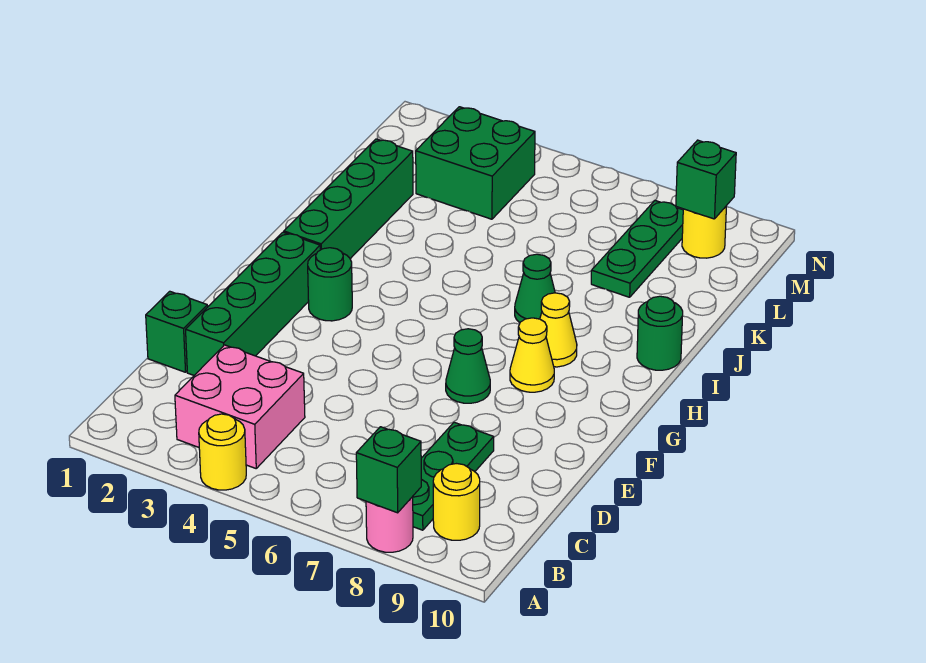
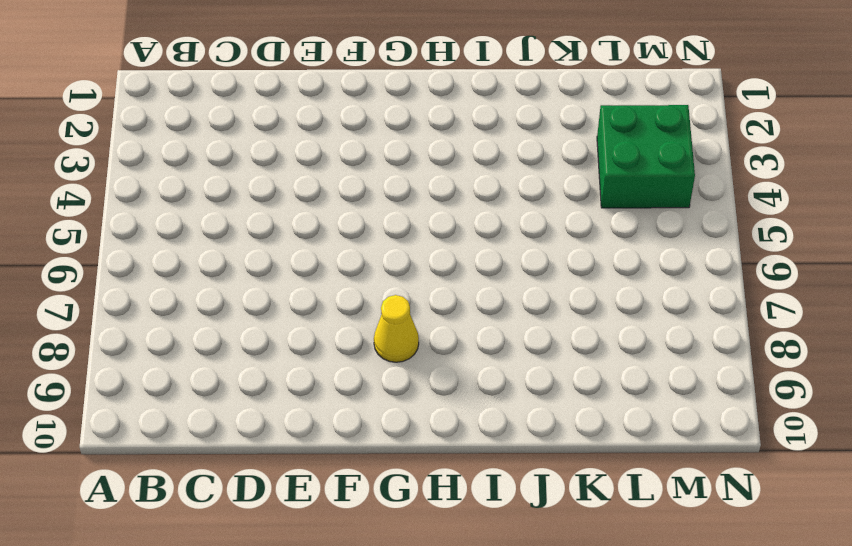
none -> yellow round brick A4 level 1
none -> pink round brick A8 level 1
none -> pink brick B3:C4 level 1

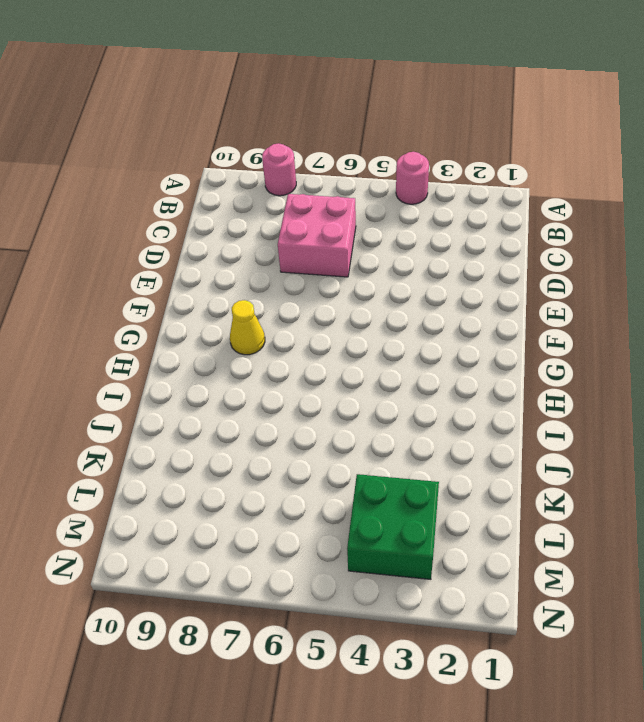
pink round brick A4 level 1 -> yellow round brick A4 level 1
pink brick C6:D7 level 1 -> pink brick B3:C4 level 1
none -> green plate B8:D8 level 1
none -> yellow round brick B9 level 1
none -> green brick D1 level 1

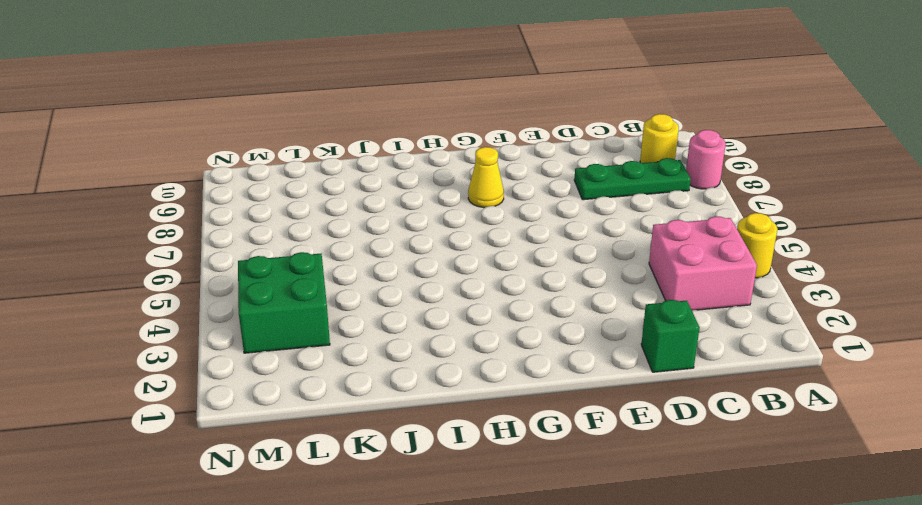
none -> green brick D2:G2 level 1
none -> green cone F7 level 1
none -> green round brick G3 level 1

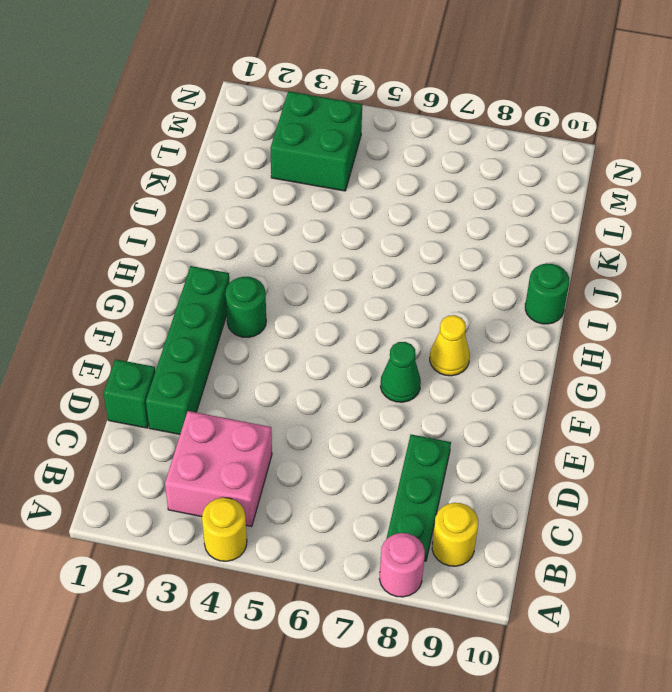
none -> green brick H2:K2 level 1
none -> yellow cone H8 level 1
none -> green cone I7 level 1

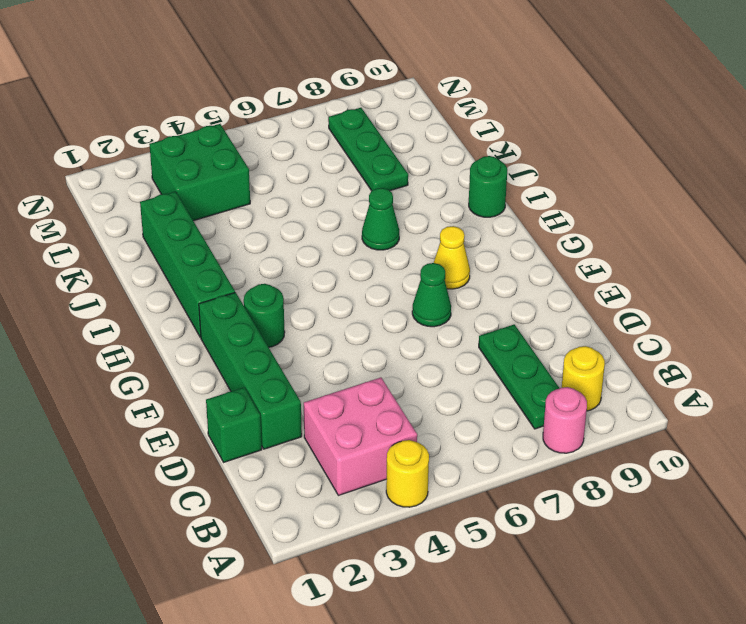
none -> yellow cone H8 level 1
none -> yellow round brick M9 level 1
none -> green brick A8 level 2

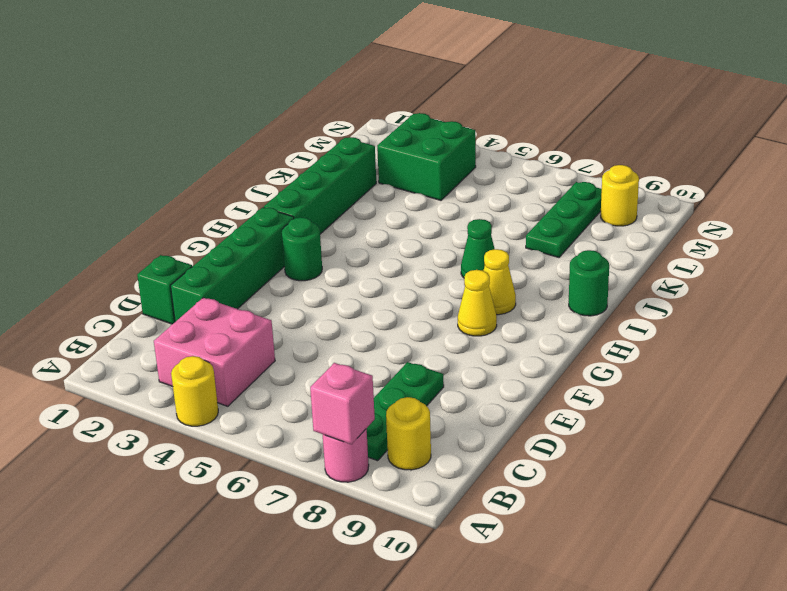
pink brick A8 level 2 -> green brick A8 level 2
none -> green cone F7 level 1
none -> green brick M9 level 2

